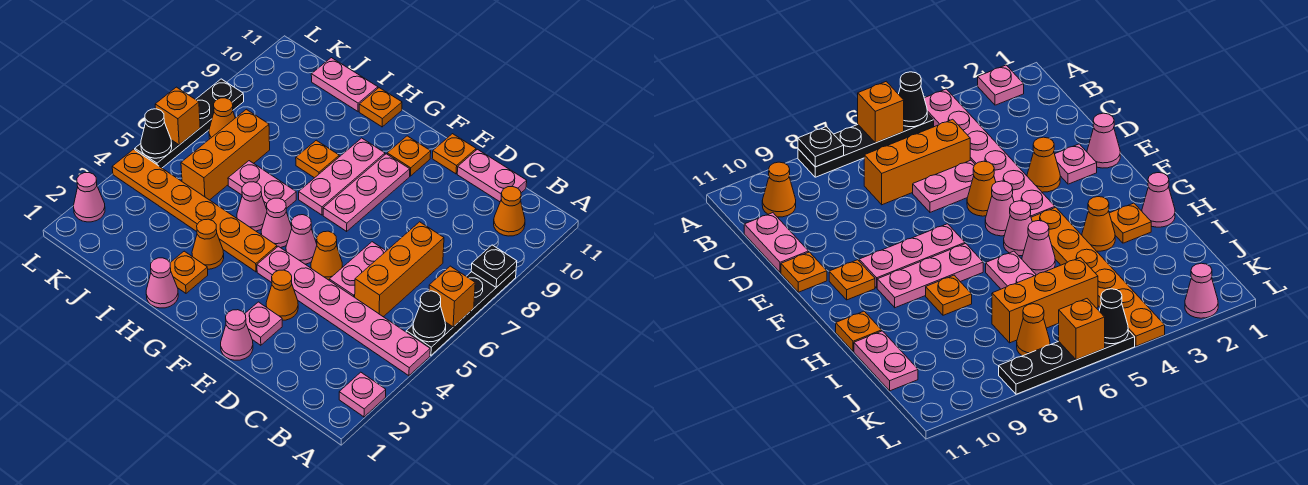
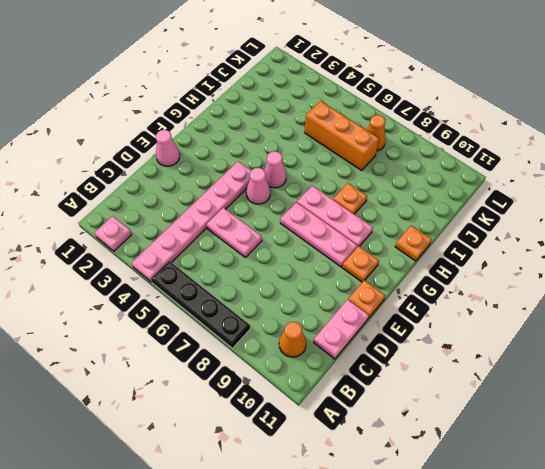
none -> orange brick C5:C7 level 1
none -> pink plate E2 level 1
none -> orange cone E3 level 1
none -> orange cone E5 level 1

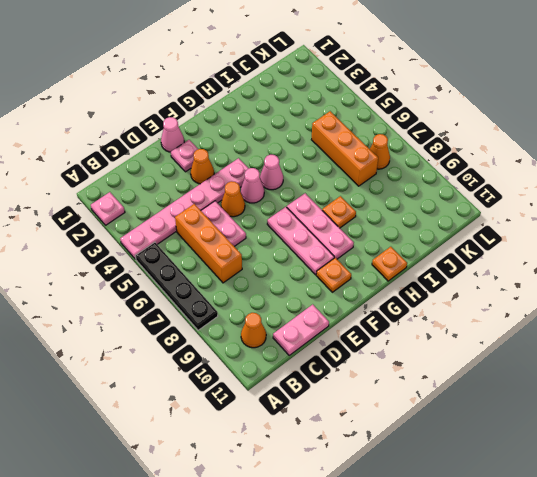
none -> orange plate E11 level 1
none -> orange plate G4:L4 level 1
none -> pink cone H1 level 1
none -> orange plate H2 level 1

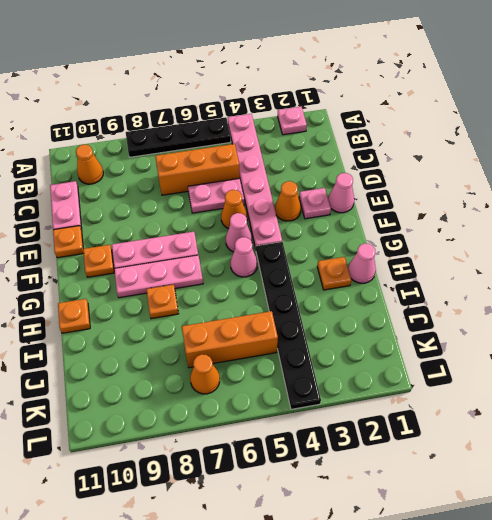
black plate G4:L4 level 1 -> orange plate G4:L4 level 1
none -> orange cone H3 level 1
none -> pink cone H5 level 1
none -> pink plate H6:I6 level 1
none -> pink plate I11:J11 level 1

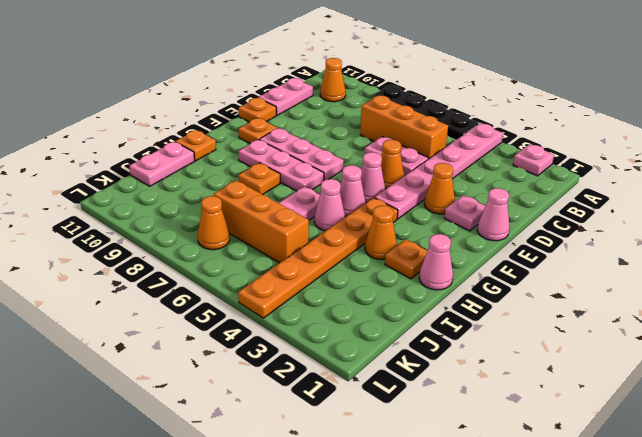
none -> pink cone L2 level 1
none -> black plate L5:L8 level 1
none -> black cone A5 level 2
none -> orange brick A6 level 2

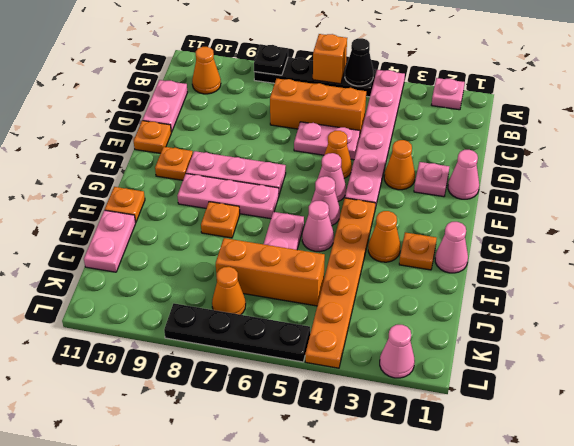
none -> black cone L5 level 2
none -> orange brick L6 level 2

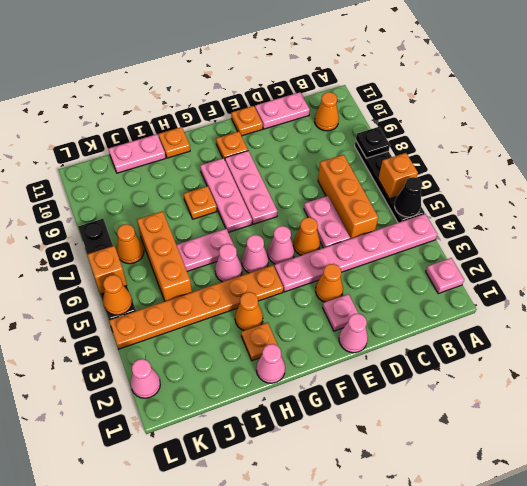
orange cone L5 level 2 -> black cone L5 level 2

